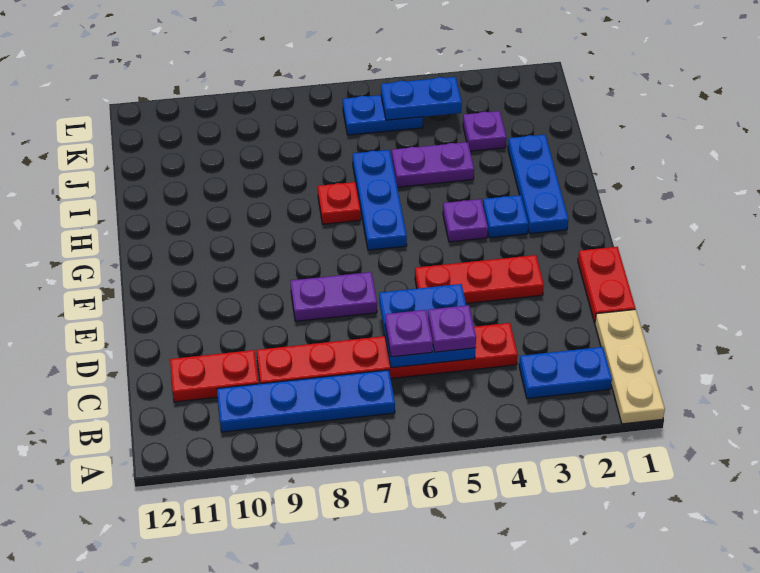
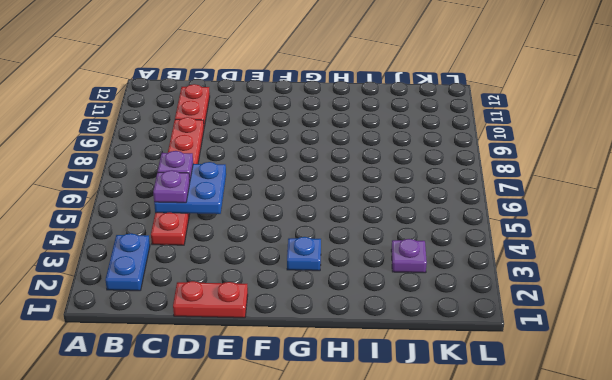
none -> tan plate A1:C1 level 1
none -> blue plate B7:B10 level 1
none -> red plate E3:E5 level 1

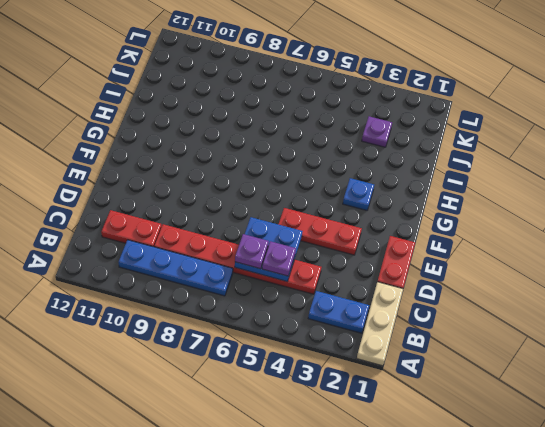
none -> purple plate E7:E8 level 1
none -> blue plate G2:I2 level 1
none -> purple plate G4 level 1

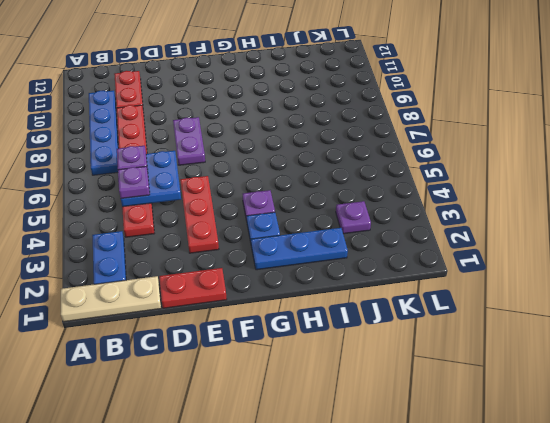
none -> blue plate G6:I6 level 1
none -> red plate H7 level 1
none -> purple plate I4:I5 level 1

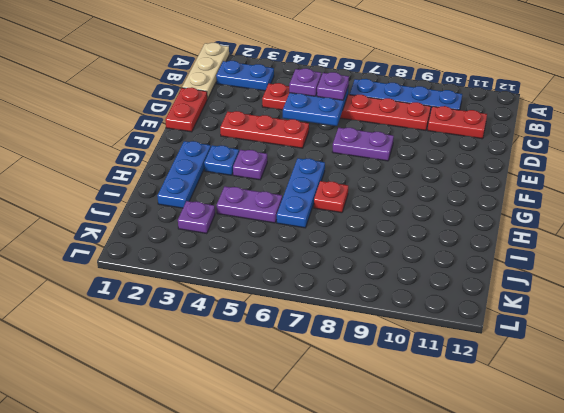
none -> blue plate K5:K6 level 1
none -> blue plate K4:K5 level 2

